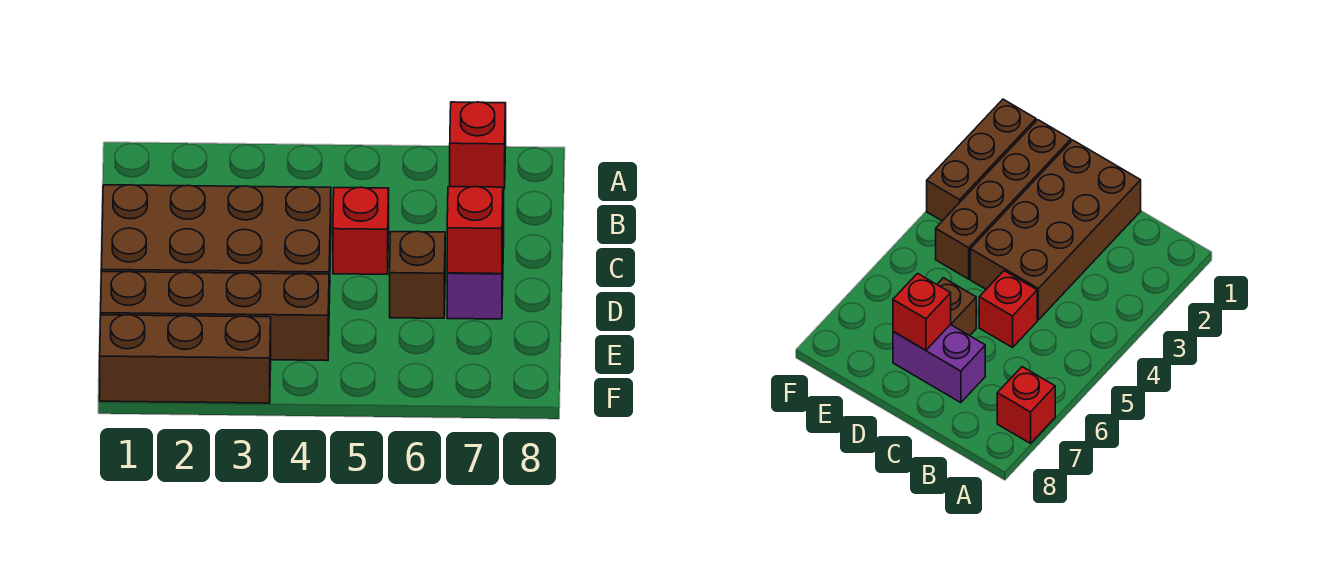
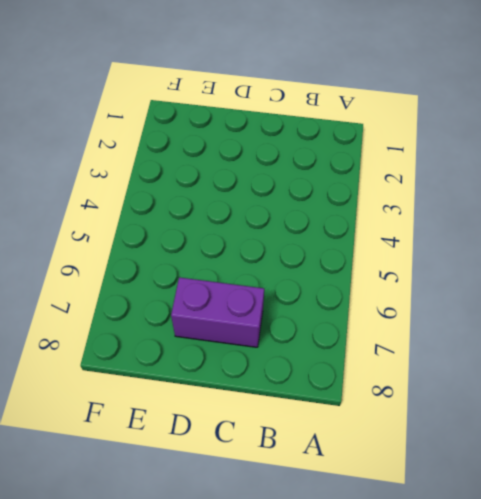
none -> red brick A7 level 1
none -> brown brick C1:D4 level 1

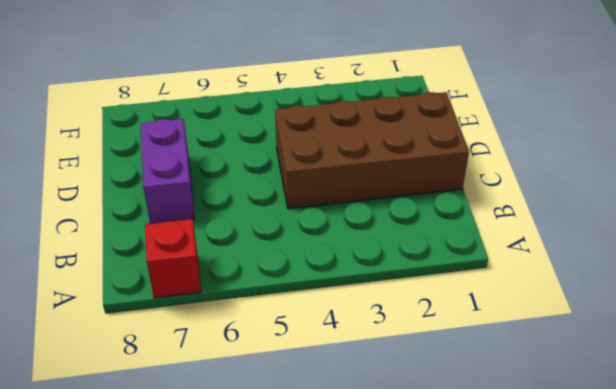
none -> red brick C5 level 1
none -> brown brick D6 level 1

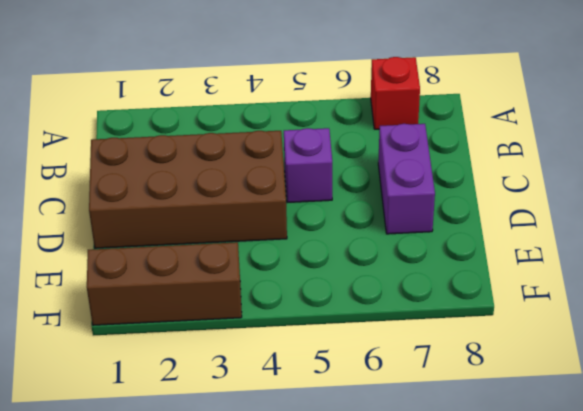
purple brick C5 level 1 -> red brick C5 level 1
none -> brown brick D6 level 1
none -> brown brick E1:E4 level 1

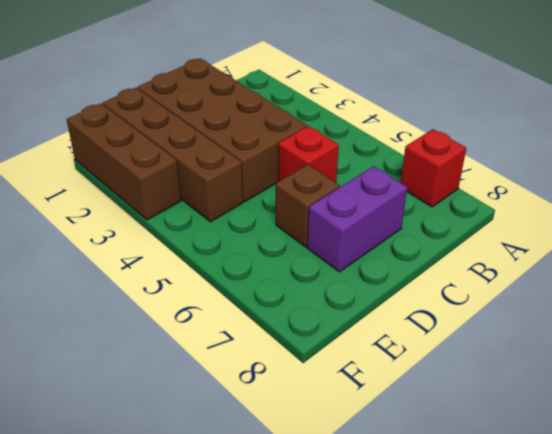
none -> red brick D7 level 2

